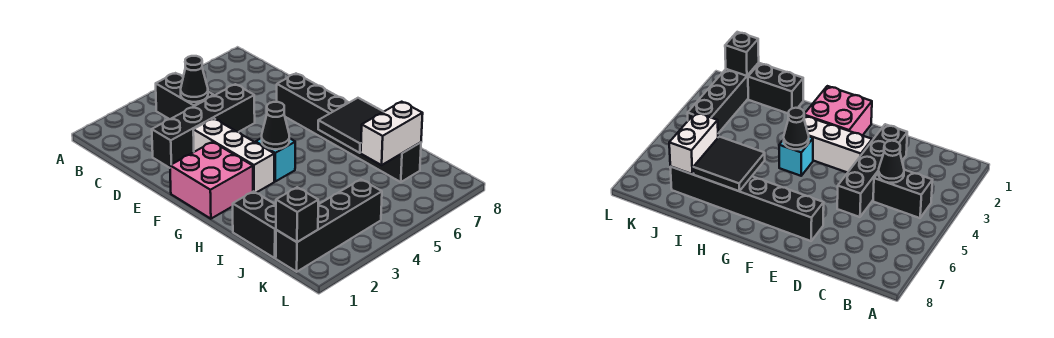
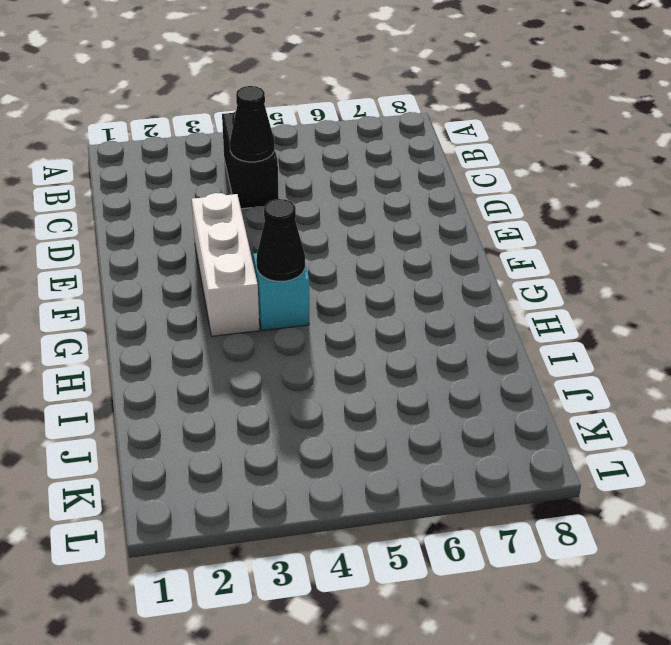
none -> black brick D2:D5 level 1
none -> black brick E7:J7 level 1
none -> pink brick F1:G2 level 1

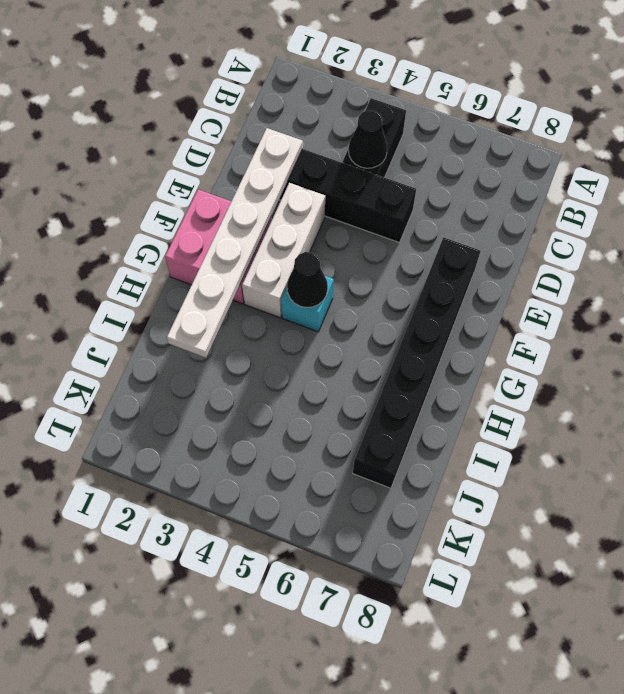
white plate D2:I2 level 2 -> none
none -> black brick I1:J1 level 1
none -> black brick K1:K4 level 1
none -> black tile H6:I7 level 2

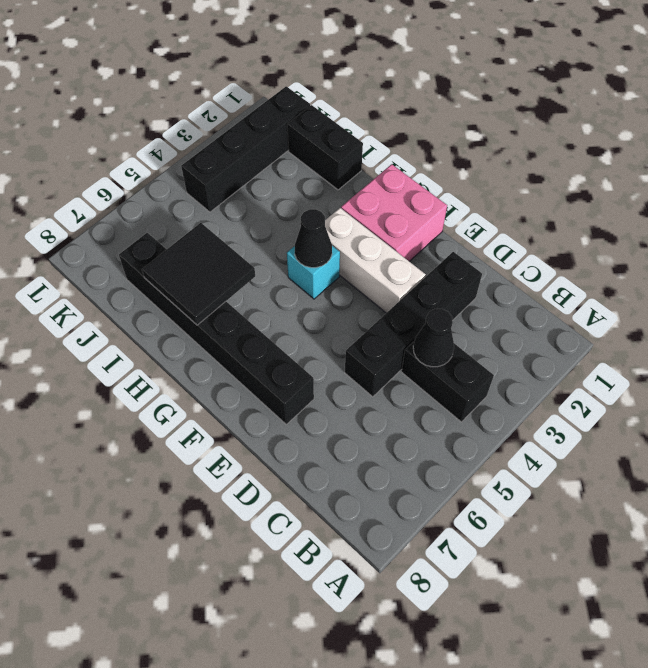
none -> white brick J6:J7 level 2
none -> black brick K1 level 2

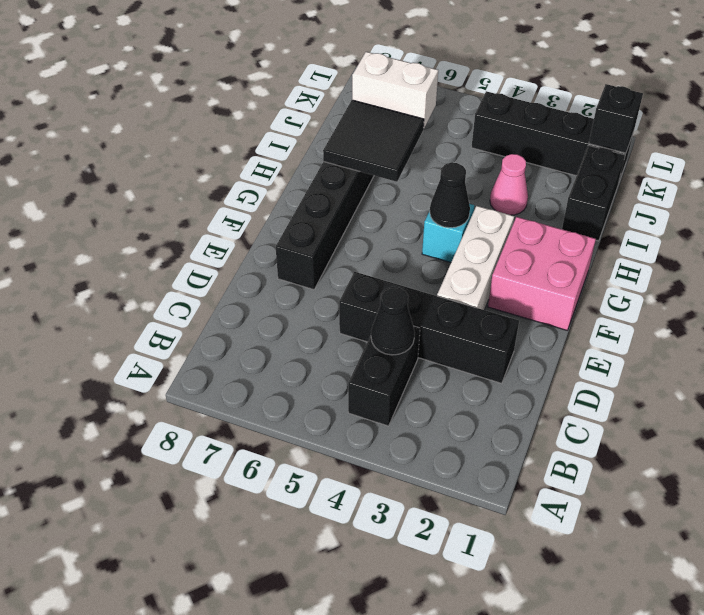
pink cone I3 level 1 -> none

